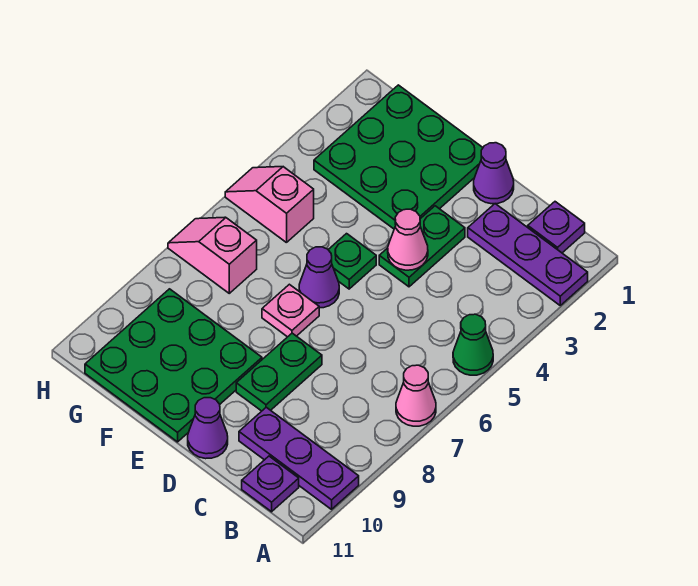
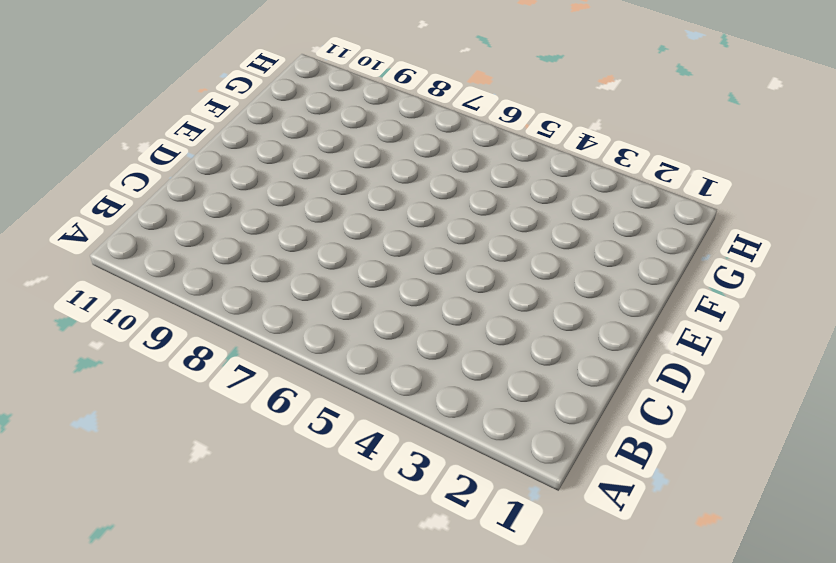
none -> purple plate A2:C2 level 1
none -> green cone A5 level 1
none -> pink cone A7 level 1

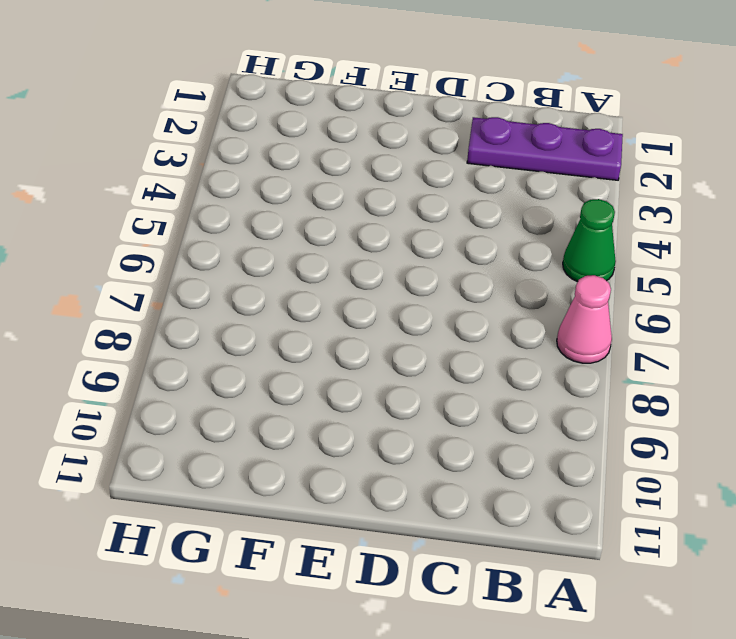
none -> purple plate A10:C10 level 1
none -> purple plate B1 level 1
none -> purple plate B11 level 1

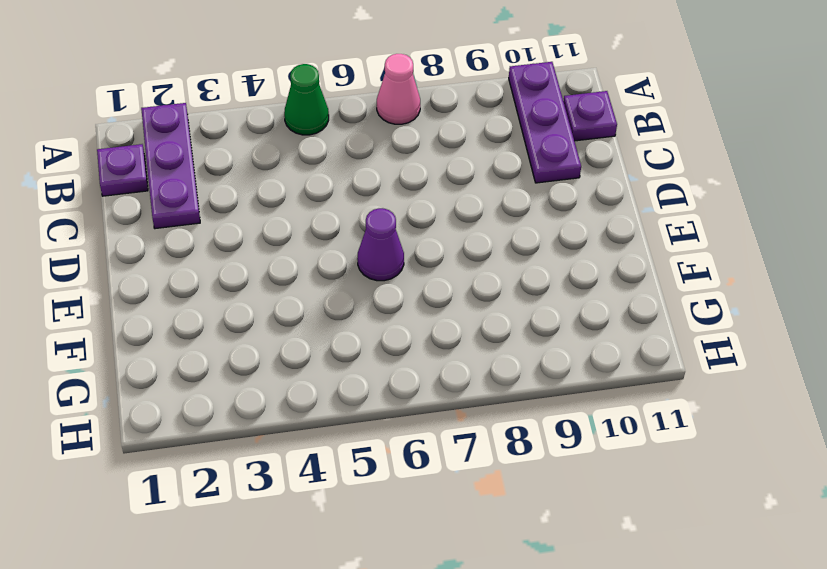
none -> purple cone D1 level 1
none -> green plate D3:D4 level 1
none -> green plate D8:D9 level 1

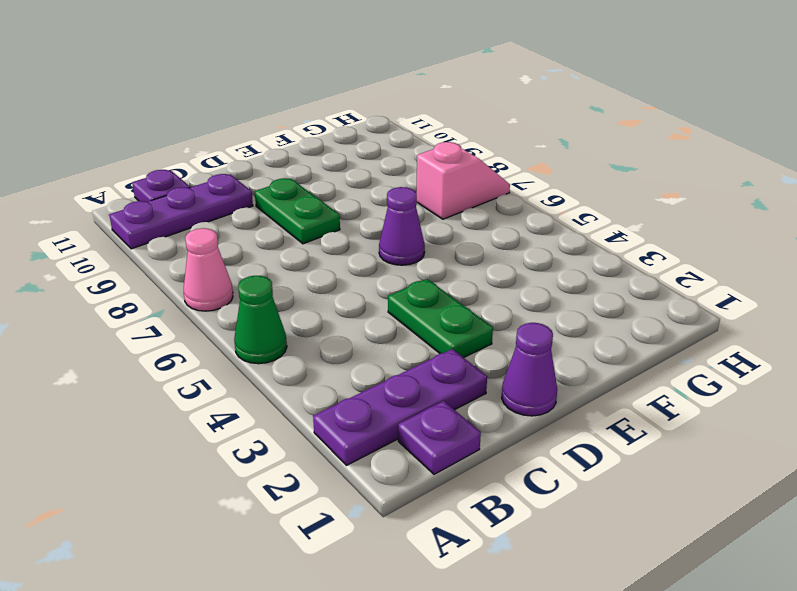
none -> purple cone D11 level 1
none -> green plate E1:G3 level 1
none -> green plate E5 level 1

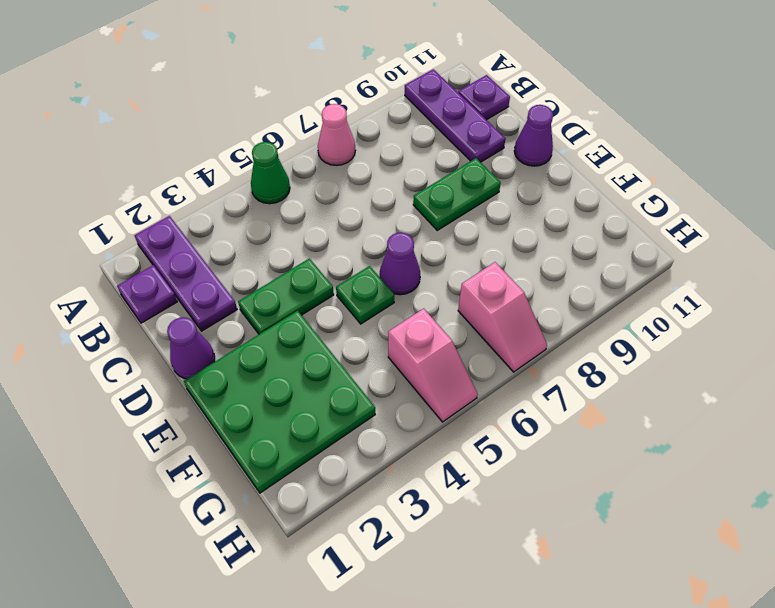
none -> pink plate E7 level 1
none -> green plate E9:G11 level 1
none -> pink cone D4 level 2

